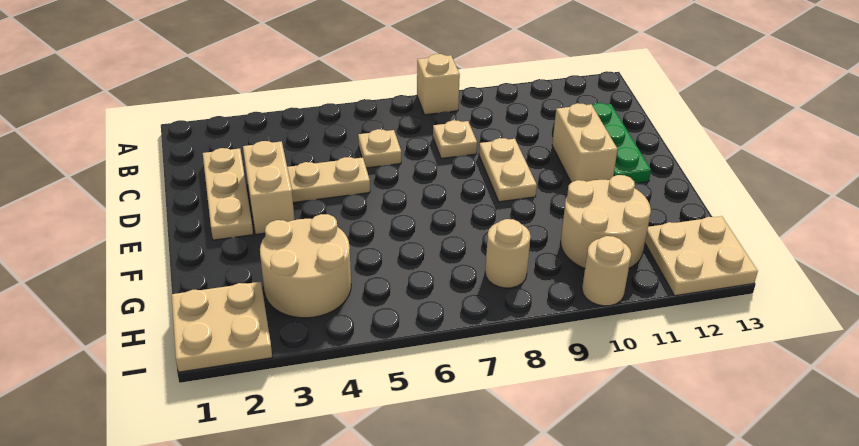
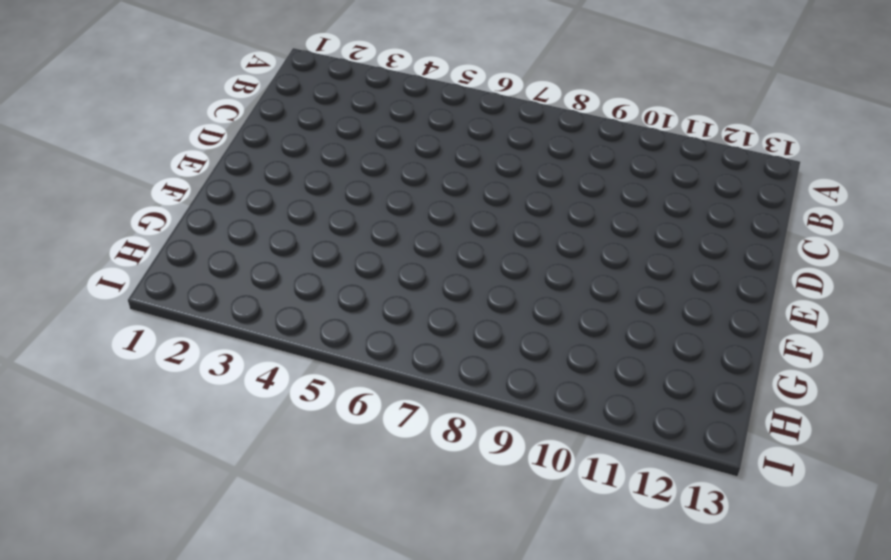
none -> tan brick A8 level 1
none -> tan plate C2:E2 level 1
none -> tan plate C6 level 1

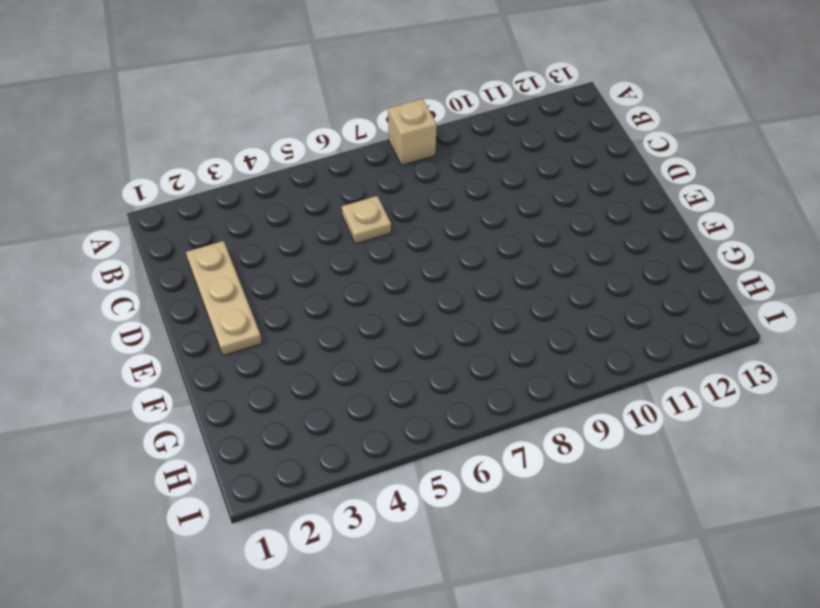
none -> tan plate C8 level 1
none -> green plate C12:E12 level 1
none -> tan brick D3:E3 level 1

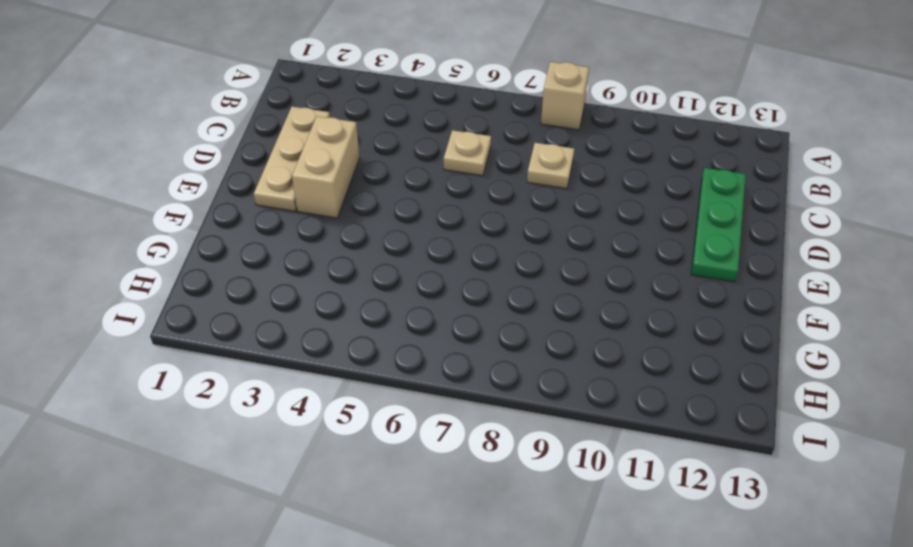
none -> tan plate D4:D5 level 1
none -> tan plate D9:E9 level 1
none -> tan brick D11:E11 level 1

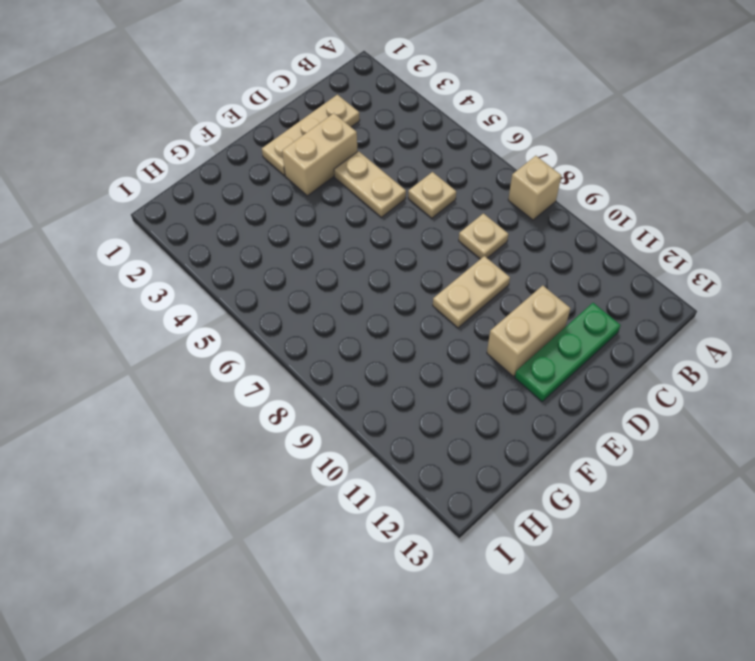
none -> tan round brick G3:H4 level 1
none -> tan round brick G10:H11 level 1
none -> tan plate H1:I2 level 1

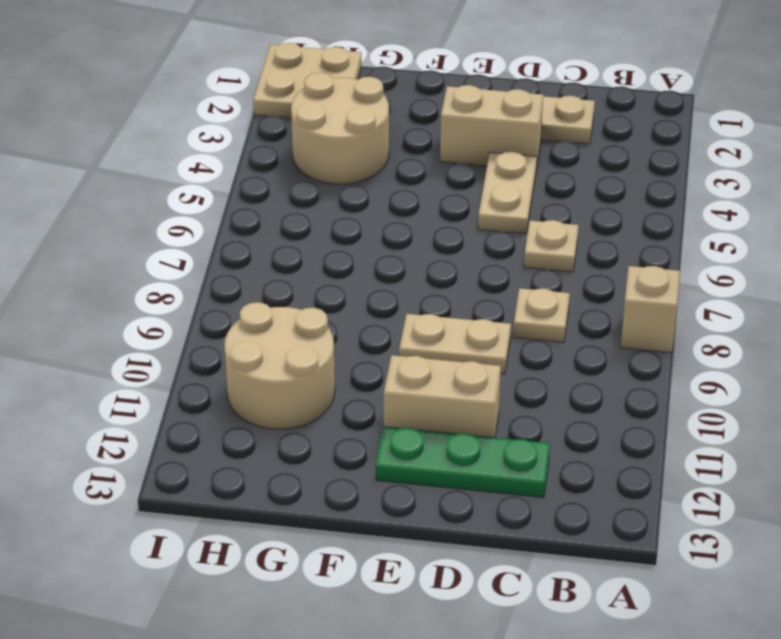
none -> tan round brick H8 level 1
none -> tan plate H12:I13 level 1
none -> tan round brick I10 level 1

